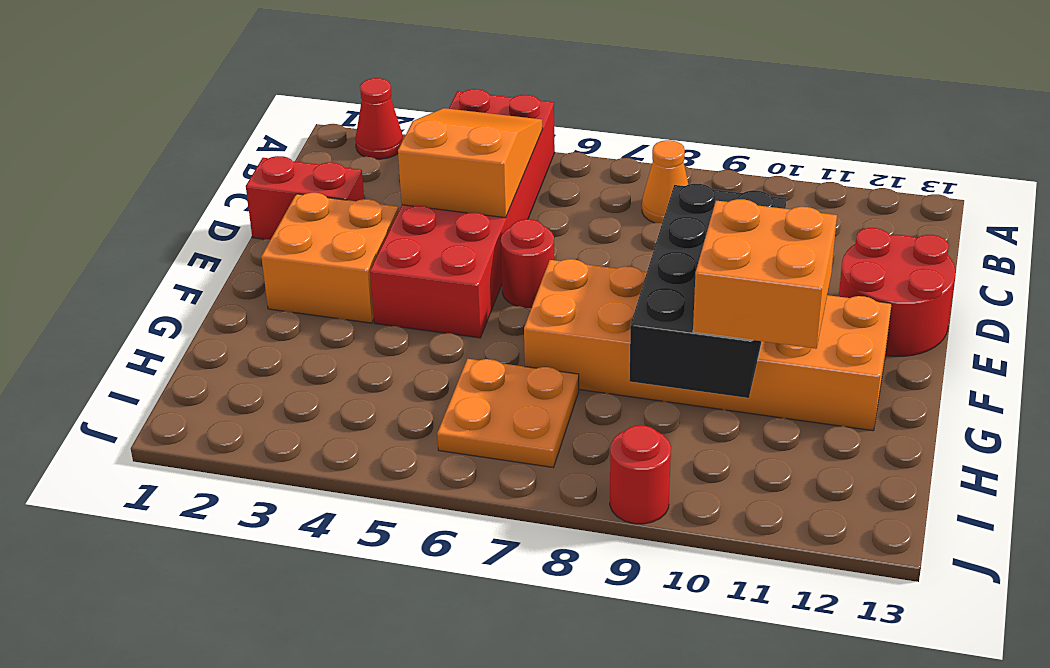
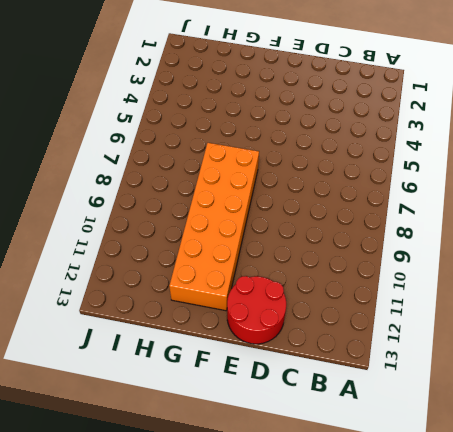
none -> red cone A2 level 1
none -> red brick A4:F5 level 1
none -> orange cone B8 level 1

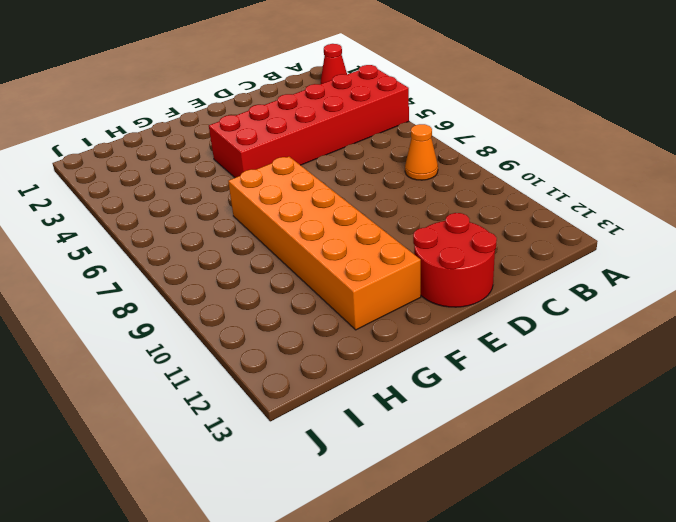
none -> red brick D1:D2 level 1
none -> orange brick E2:F3 level 1
none -> red round brick E6 level 1

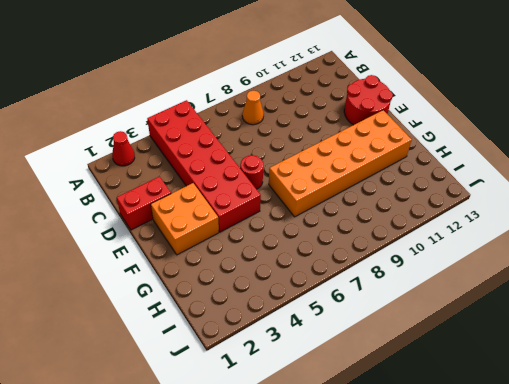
none -> orange plate H6:I7 level 1
none -> red round brick J9 level 1
none -> orange slope B4:D5 level 2 top D

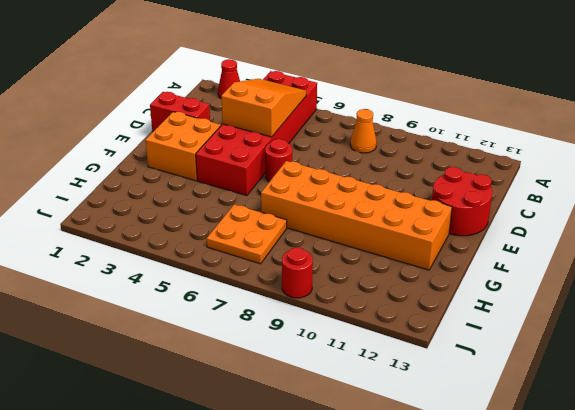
none -> black brick E9:H10 level 2
none -> orange brick G10:H11 level 3

